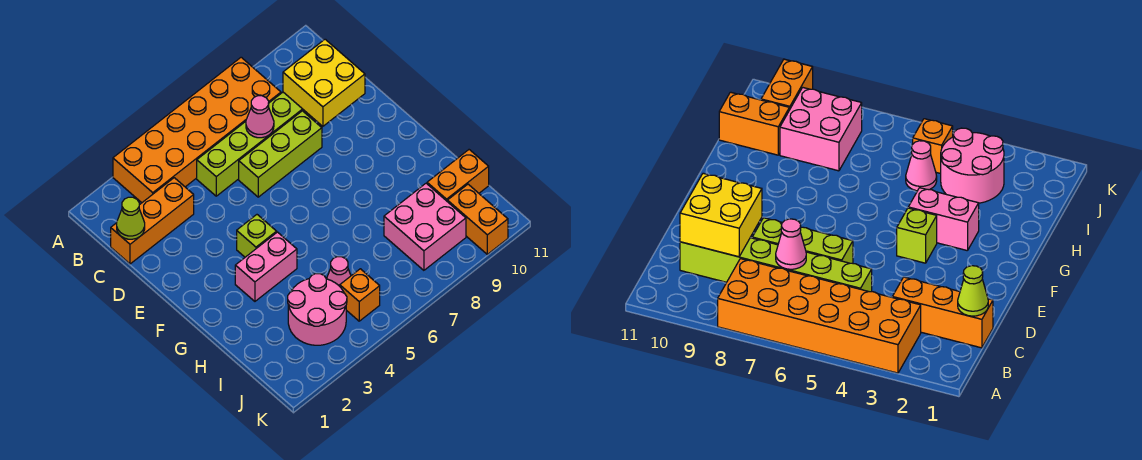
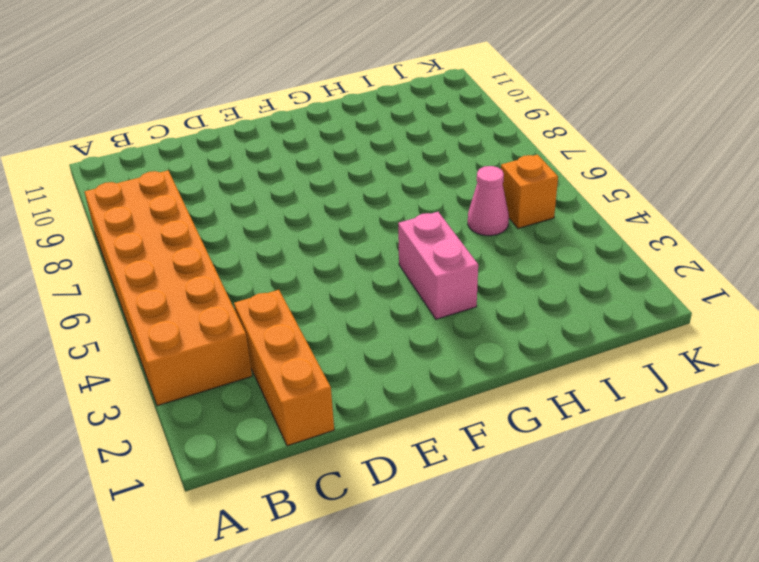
none -> lime brick C5:C10 level 1
none -> lime brick D6:D8 level 1
none -> lime brick F4 level 1

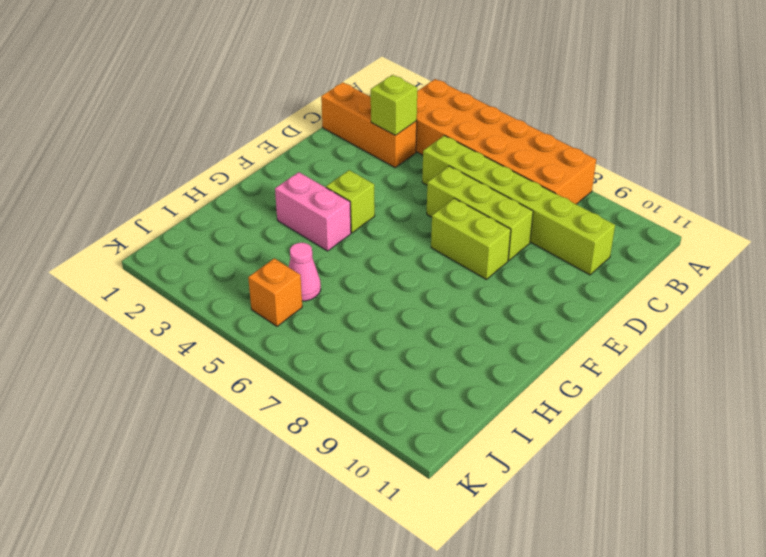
lime brick C3 level 2 -> none
lime brick E7:E8 level 1 -> none
none -> pink round brick I3:J4 level 1
none -> pink brick I8:J9 level 1
none -> orange brick I10:I11 level 1

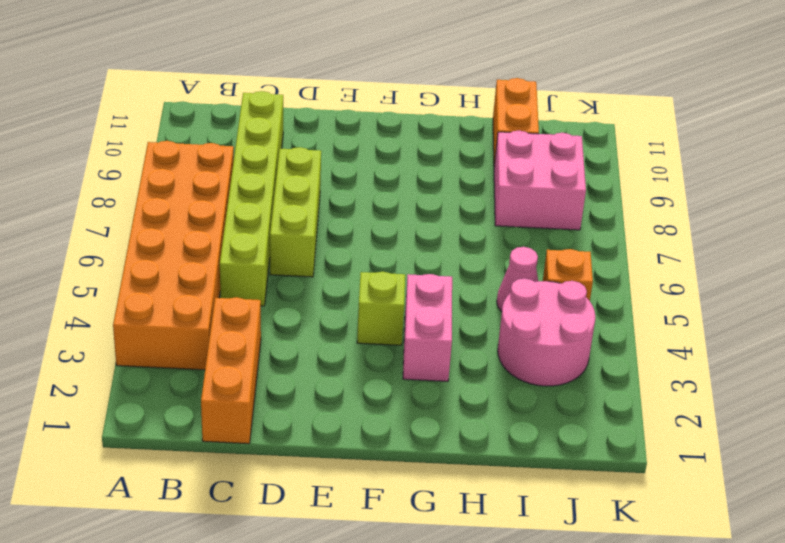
none -> orange brick J10:K10 level 1
none -> lime cone C1 level 2
none -> pink cone C7 level 2

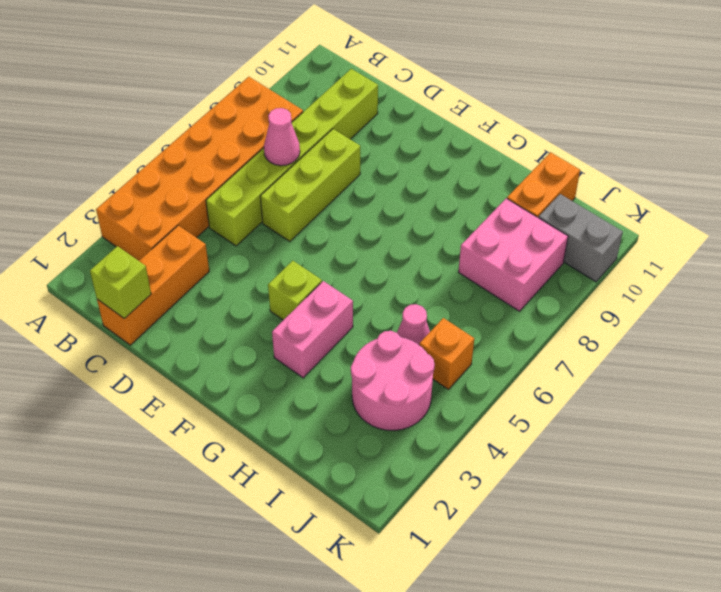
lime brick C1 level 2 -> lime cone C1 level 2
grey brick J10:K10 level 1 -> orange brick J10:K10 level 1
none -> yellow brick C9:D10 level 2

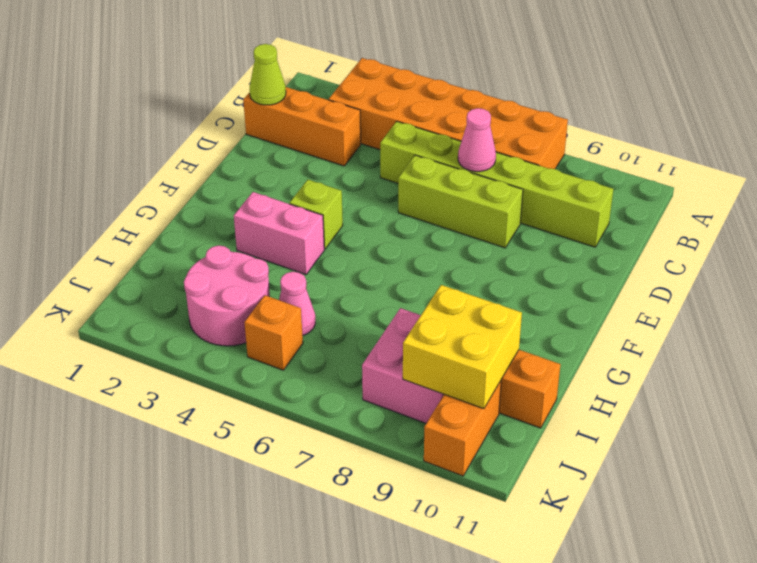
yellow brick I9:J10 level 2 -> yellow brick C9:D10 level 2

